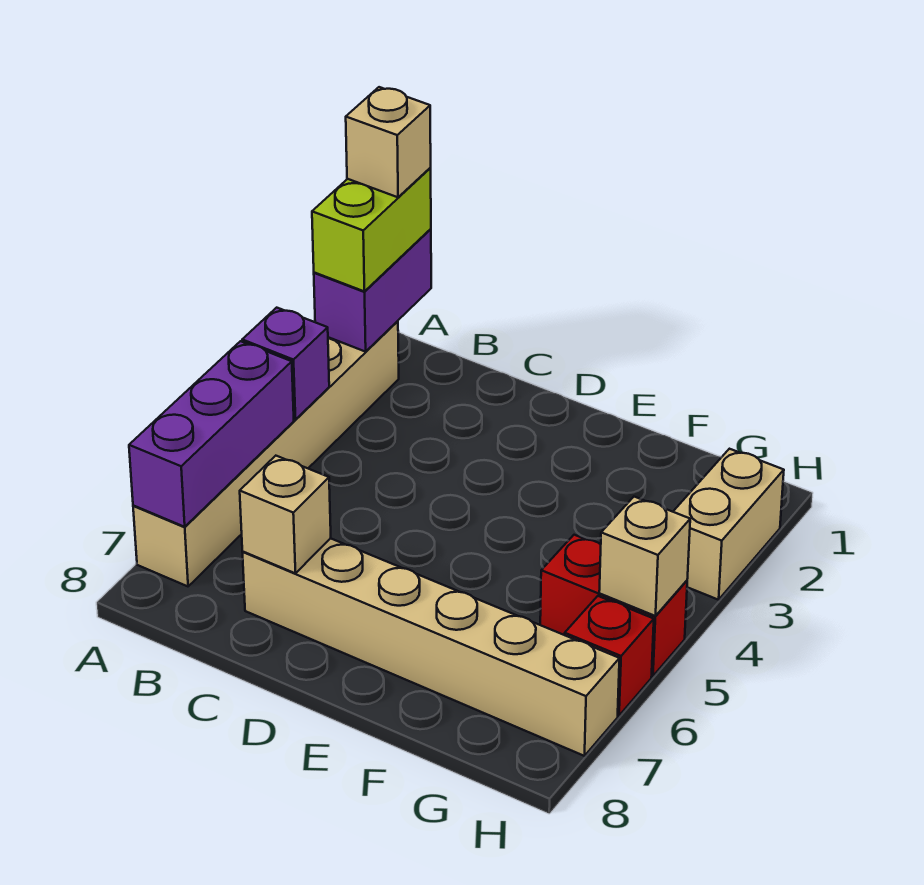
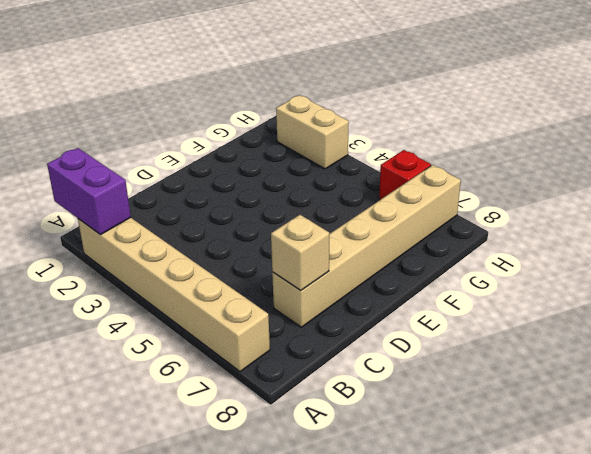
none -> red brick G5:H5 level 1
none -> purple brick A4 level 2
none -> purple brick A5:A7 level 2

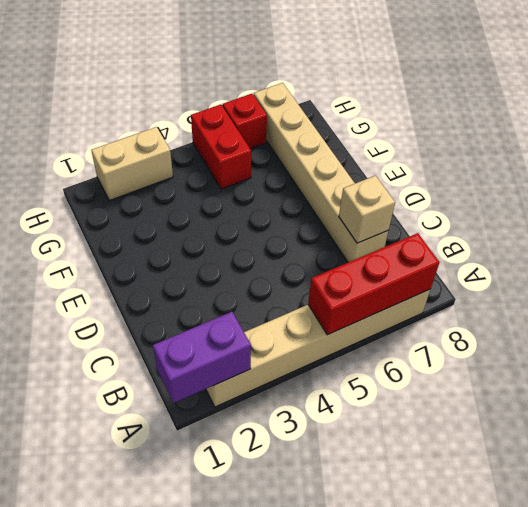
red brick A5:A7 level 2 -> purple brick A5:A7 level 2
none -> purple brick A4 level 2
none -> tan brick H5 level 2
none -> lime brick A1:A2 level 3

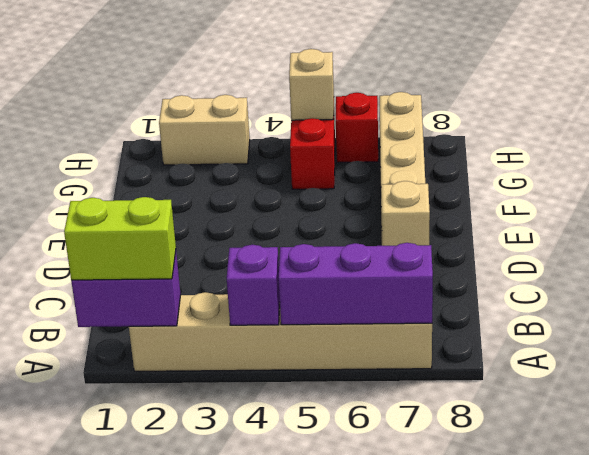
none -> tan brick A1 level 4

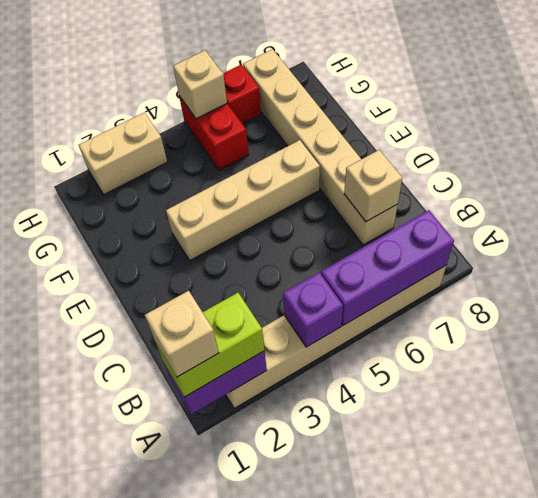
tan brick E3:E6 level 1 -> none

